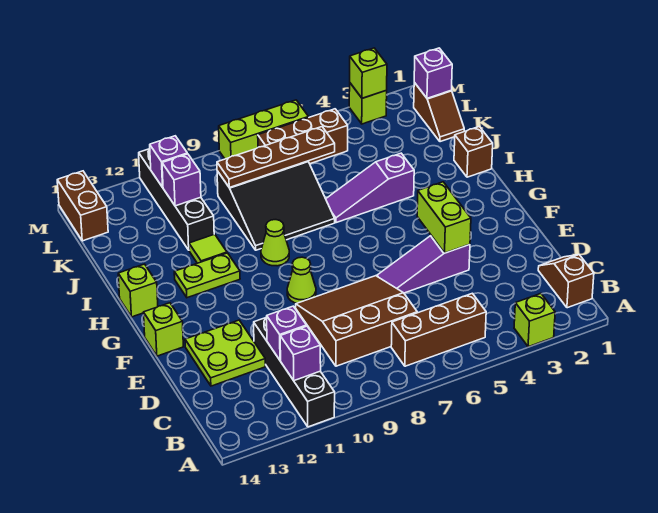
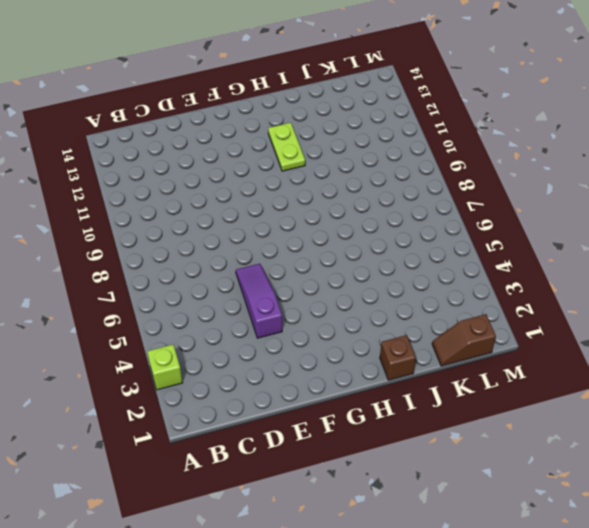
none -> black brick A11:D11 level 1
none -> brown slope B1:C1 level 1 top B
none -> brown brick B5:B7 level 1
none -> brown slope C7:E9 level 1 top C

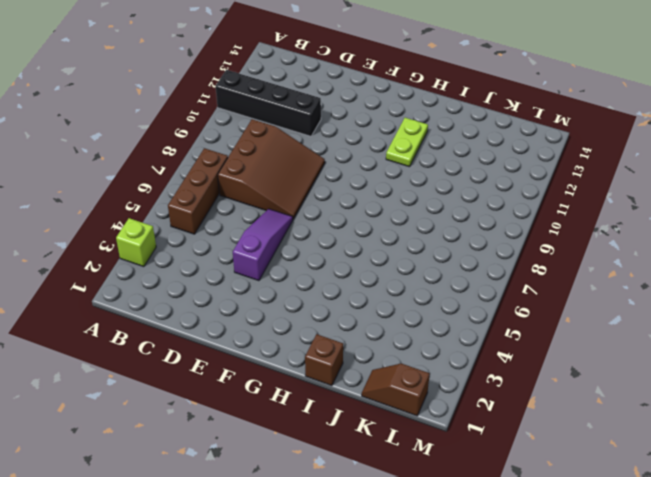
none -> brown slope B1:C1 level 1 top B
none -> lime plate D12:E13 level 1
none -> lime cone F9 level 1
none -> lime brick F14 level 1

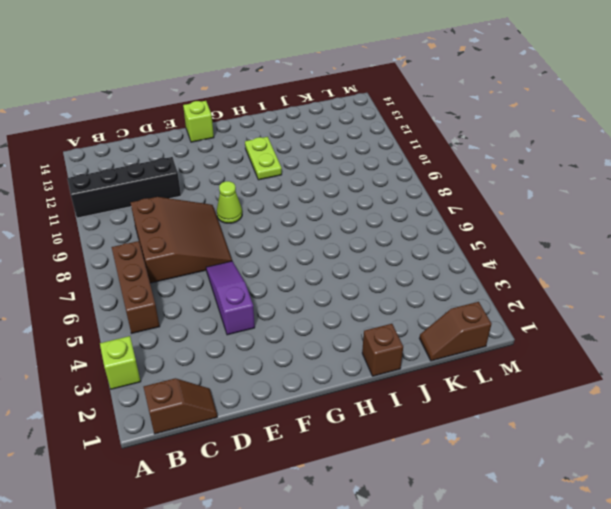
none -> lime plate D12:E13 level 1
none -> lime cone H9 level 1
none -> lime brick H14 level 1
none -> purple slope I4:I6 level 1 top 4

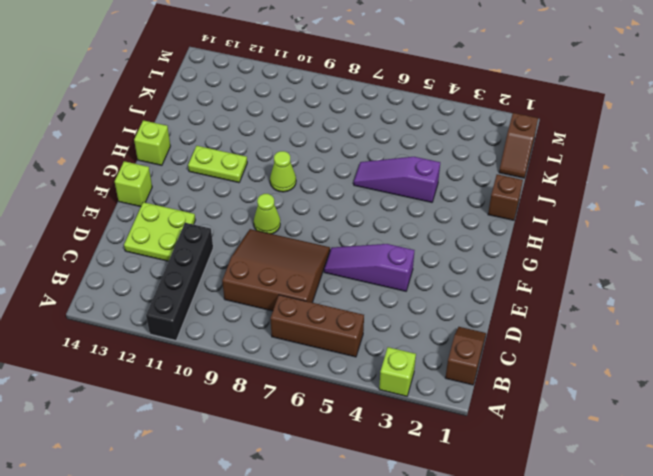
none -> black slope I7:K9 level 1 top K
none -> lime tile I11 level 1
none -> black brick J11:M11 level 1
none -> brown brick L5:L7 level 1

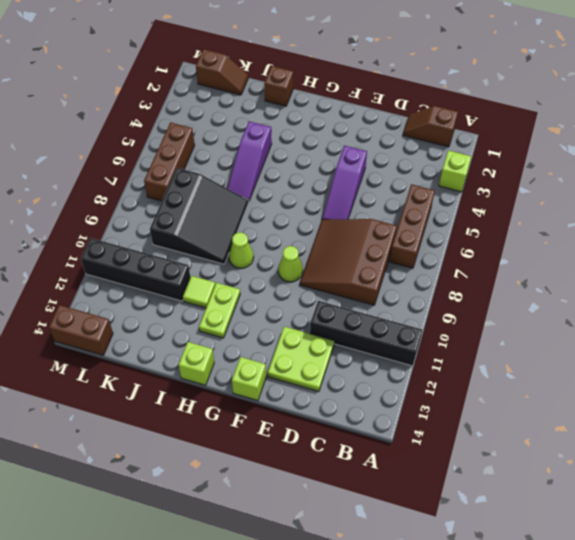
none -> lime brick M3 level 1
none -> lime brick M6:M8 level 1
none -> purple brick B11 level 2
none -> purple brick C11 level 2

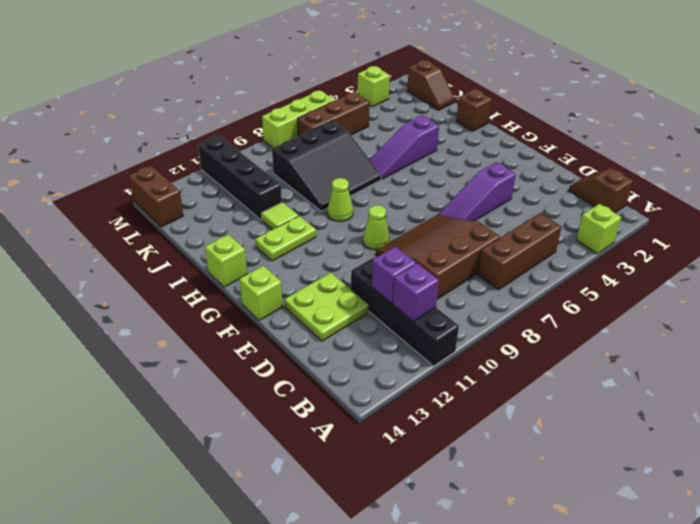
none -> lime brick E4:F4 level 2
none -> brown plate K6:K9 level 2
none -> purple brick K11 level 2
none -> purple brick L1 level 2

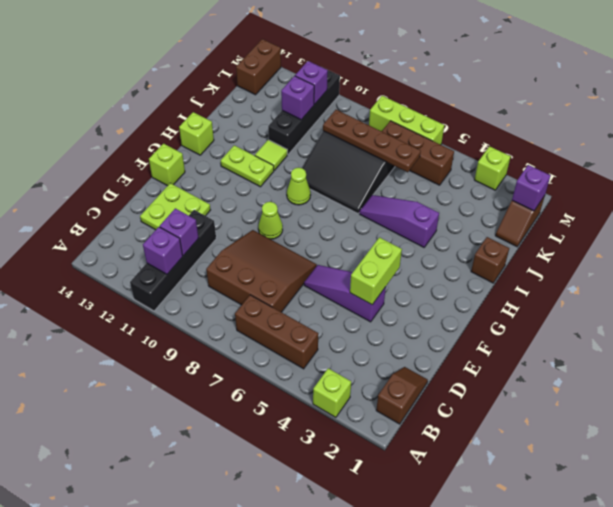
none -> lime brick M3 level 2

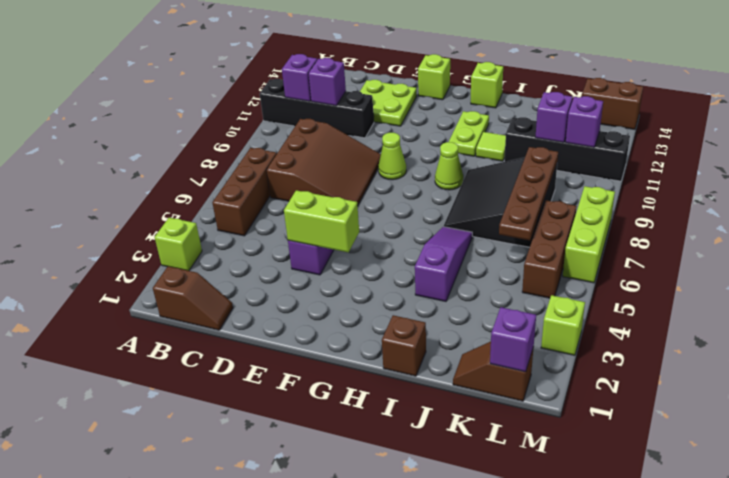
none -> lime brick M3 level 2

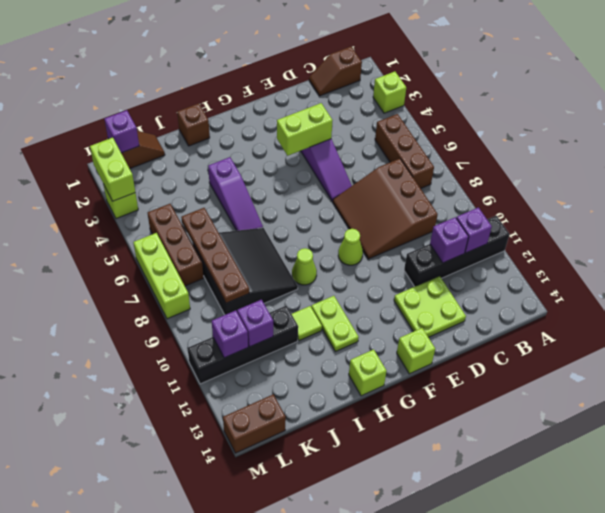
lime brick M2:M3 level 2 -> lime brick M3 level 2

